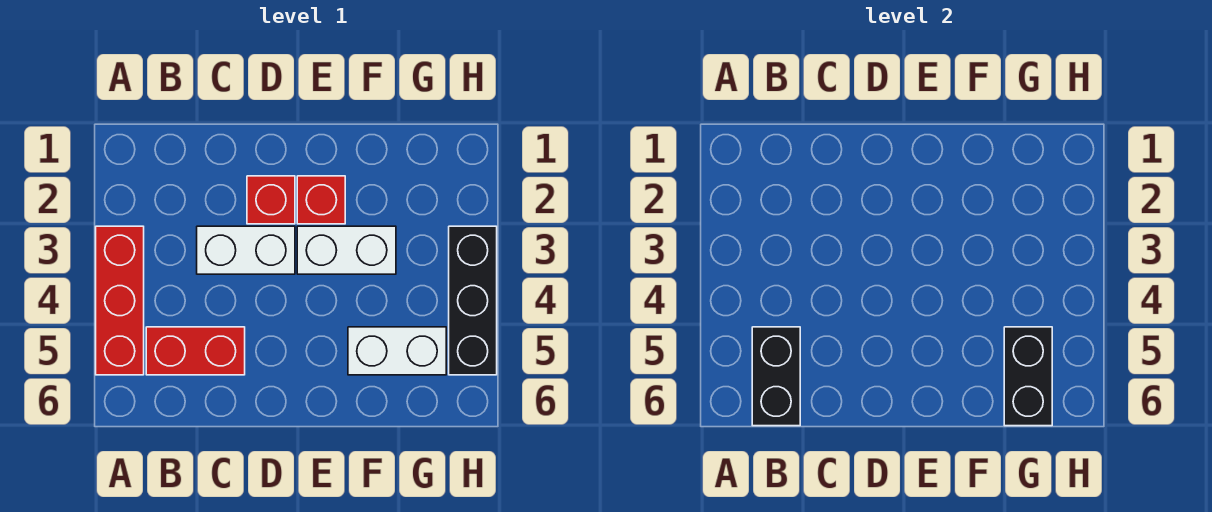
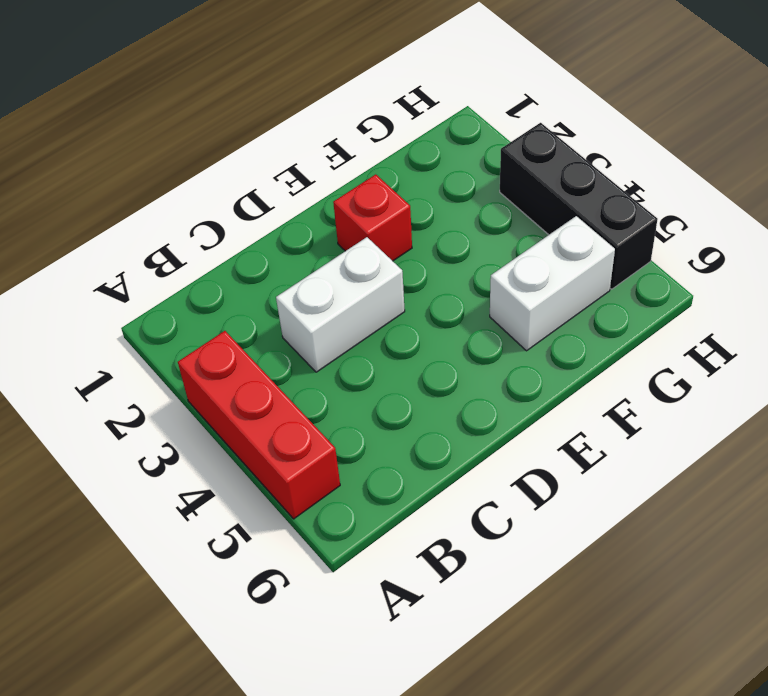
none -> red brick B5:C5 level 1
none -> red brick D2 level 1

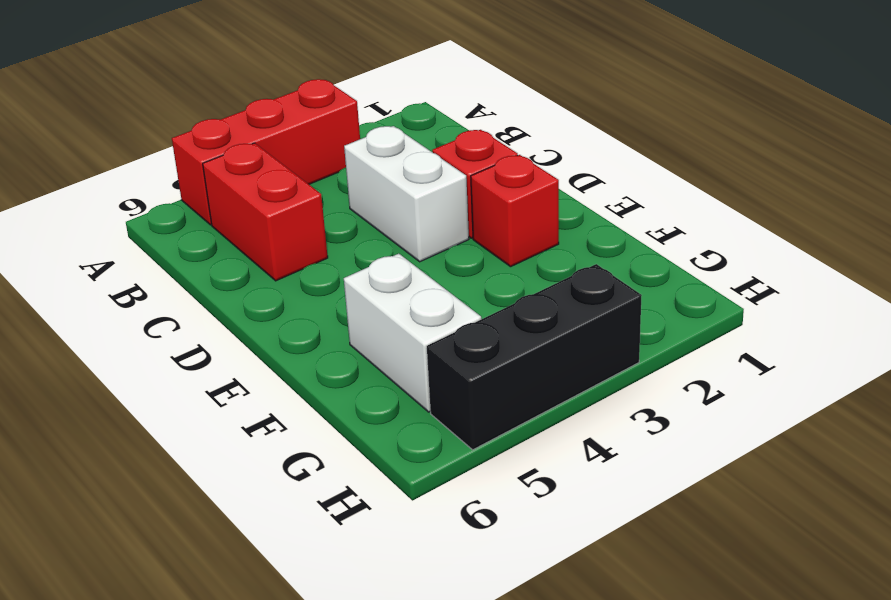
none -> white brick E3:F3 level 1
none -> black brick B5:B6 level 2

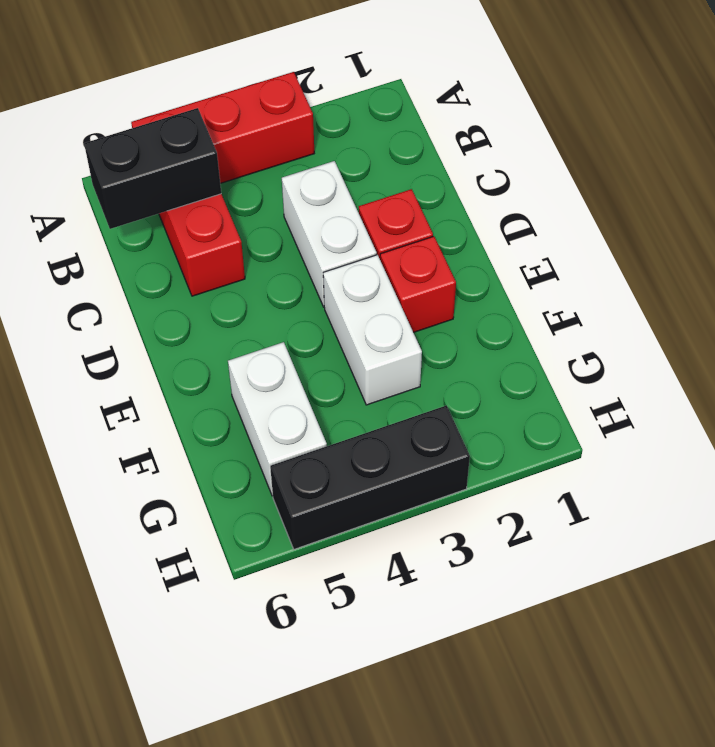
none -> black brick G5:G6 level 2

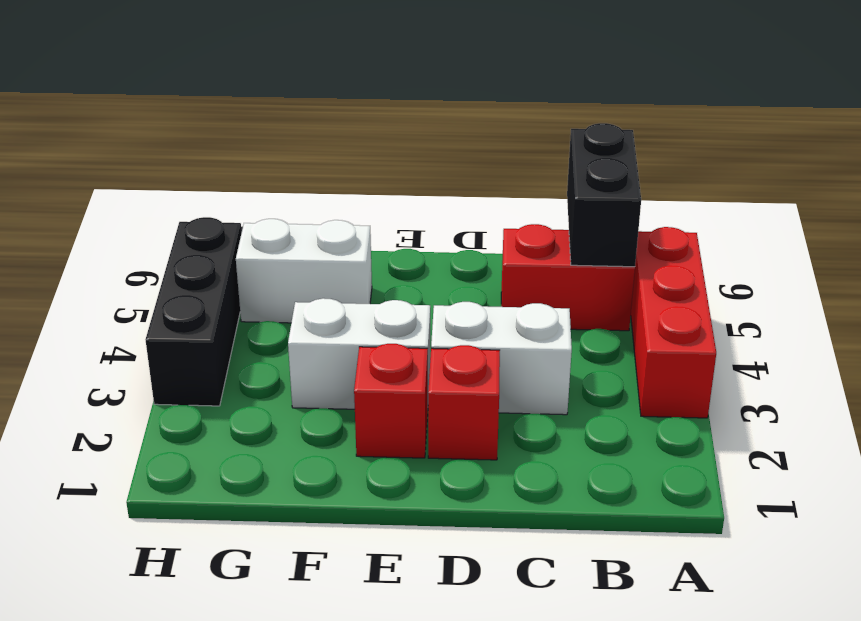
none -> black brick G5:G6 level 2

